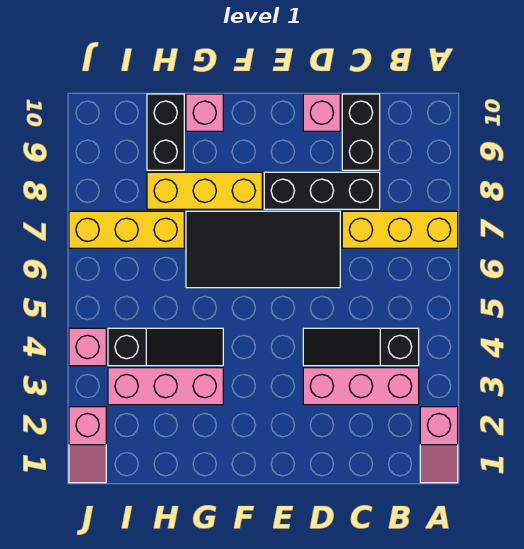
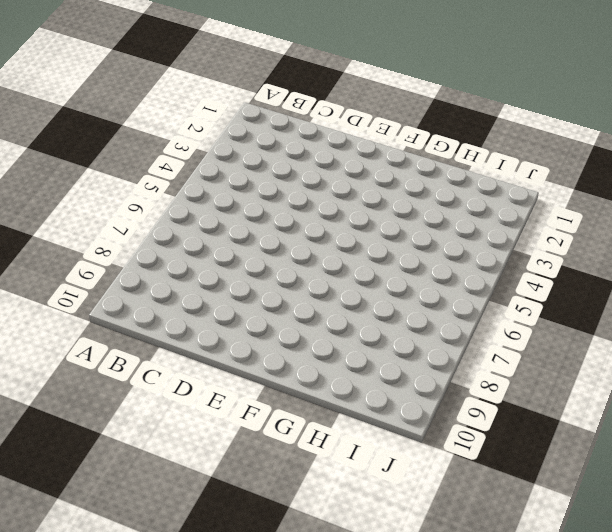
none -> pink slope A1:A2 level 1 top 2
none -> yellow brick A7:C7 level 1
none -> pink brick B3:D3 level 1

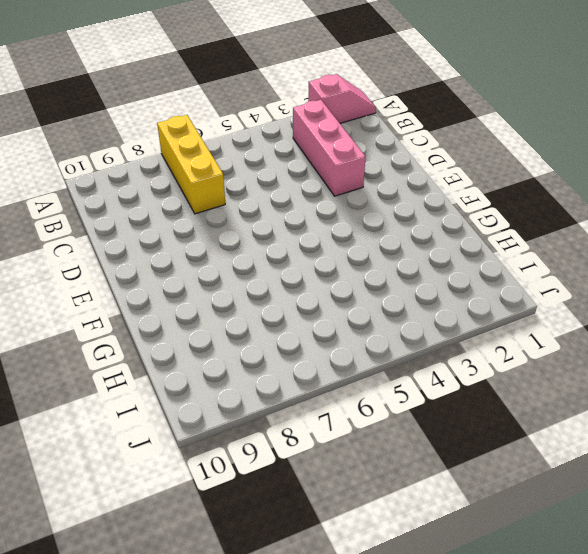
none -> black slope B4:D4 level 1 top B
none -> black brick C8:E8 level 1
none -> black brick C9:C10 level 1

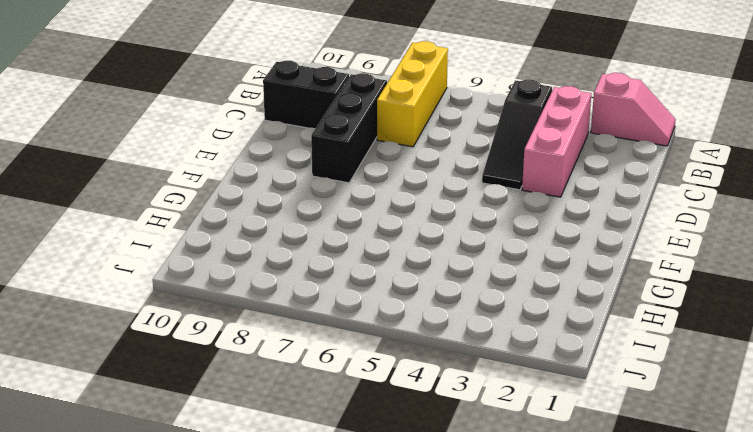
none -> black tile D6:G7 level 1
none -> pink brick D10 level 1
none -> yellow brick F8:H8 level 1

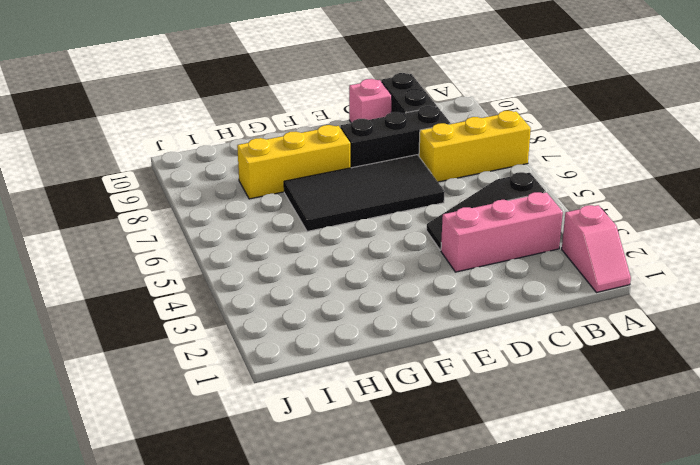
none -> pink brick G3:I3 level 1
none -> black slope G4:I4 level 1 top I
none -> pink brick G10 level 1

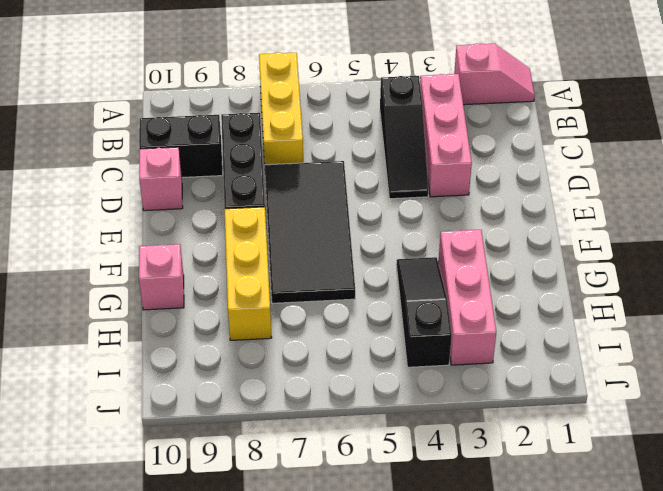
none -> yellow brick H7:J7 level 1
none -> black brick H9:H10 level 1
none -> pink slope J1:J2 level 1 top 2

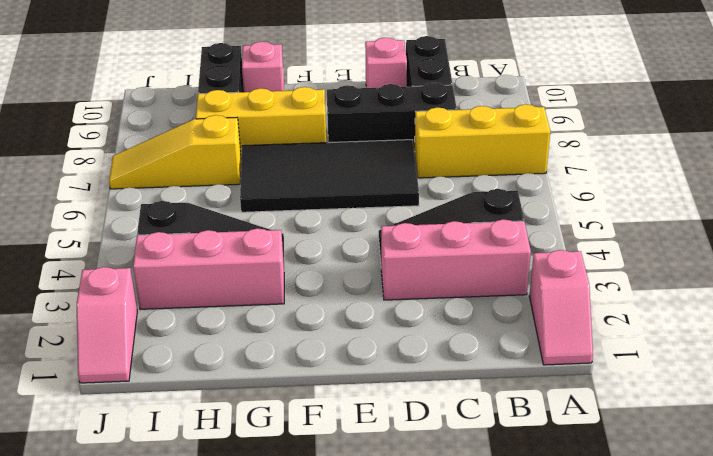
yellow slope H7:J7 level 1 top H -> yellow brick H7:J7 level 1
none -> pink brick J4 level 1

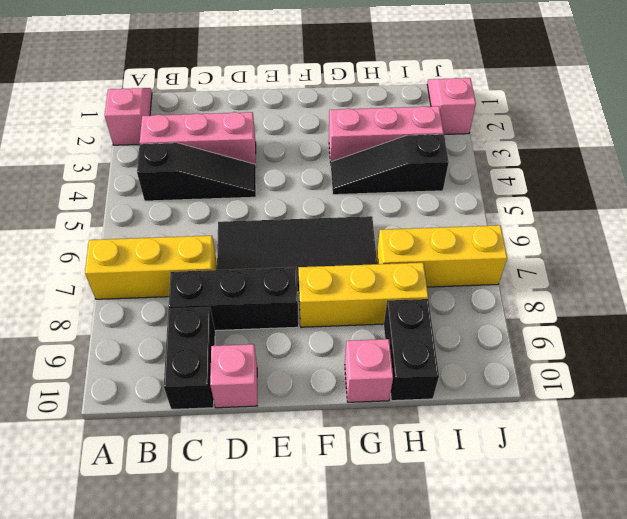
none -> pink brick J4 level 1

